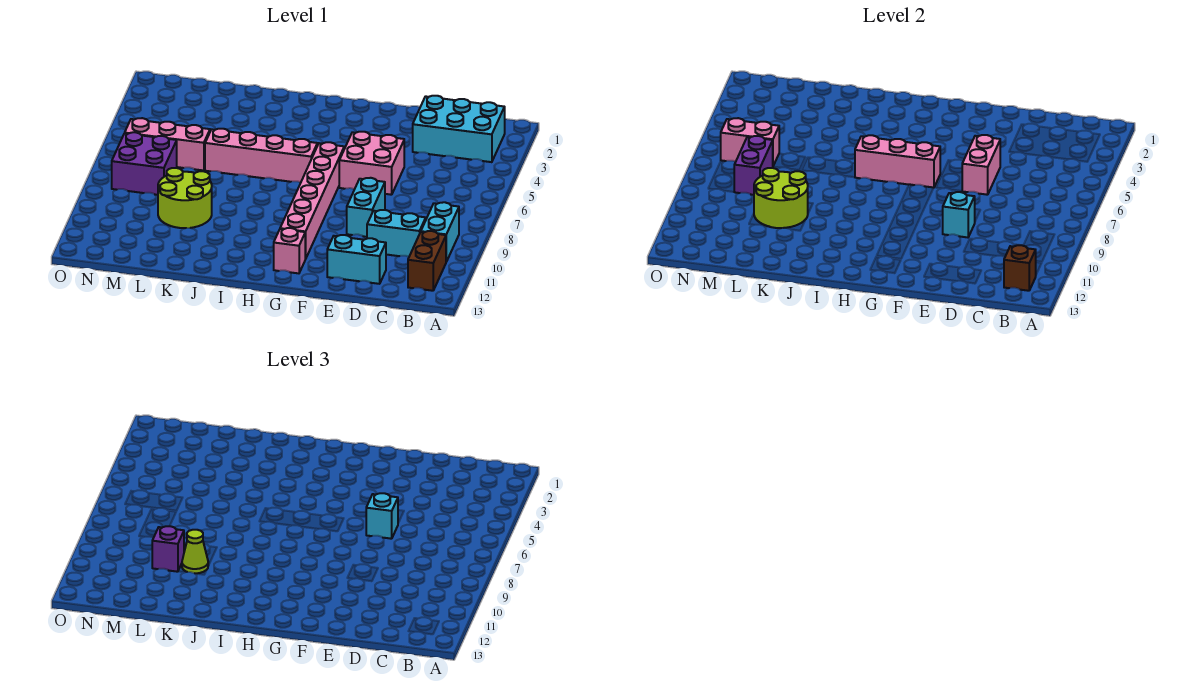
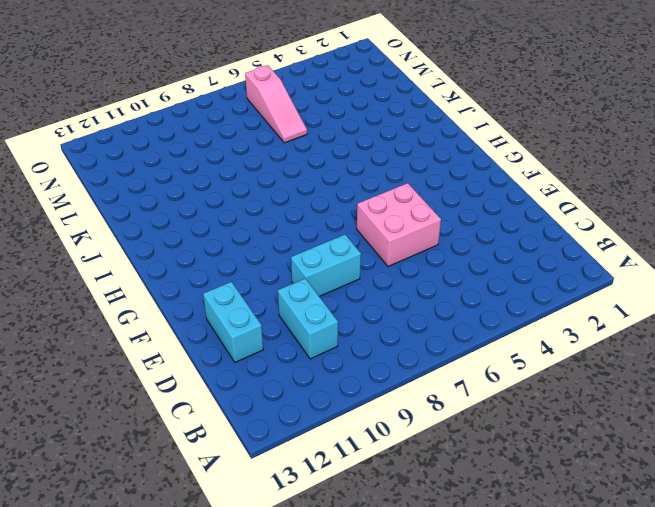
pink slope L6:N6 level 1 top N -> pink brick L6:N6 level 1
none -> cyan brick B2:D3 level 1
none -> cyan brick B9:B10 level 1
none -> brown brick B11:B12 level 1

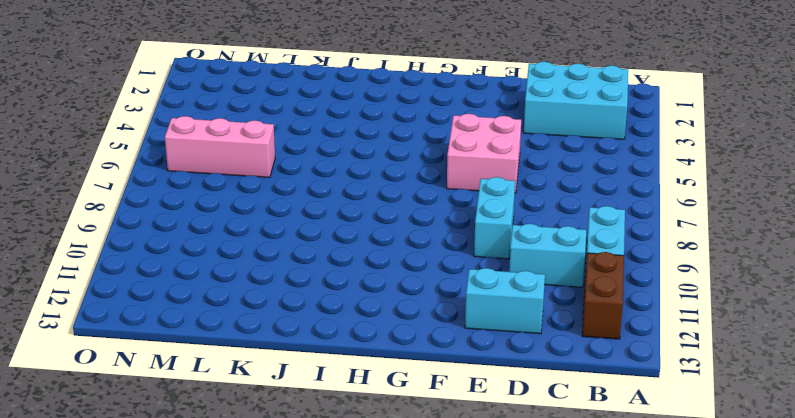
none -> pink brick G6:G11 level 1
none -> pink brick G12 level 1
none -> pink brick H6:K6 level 1

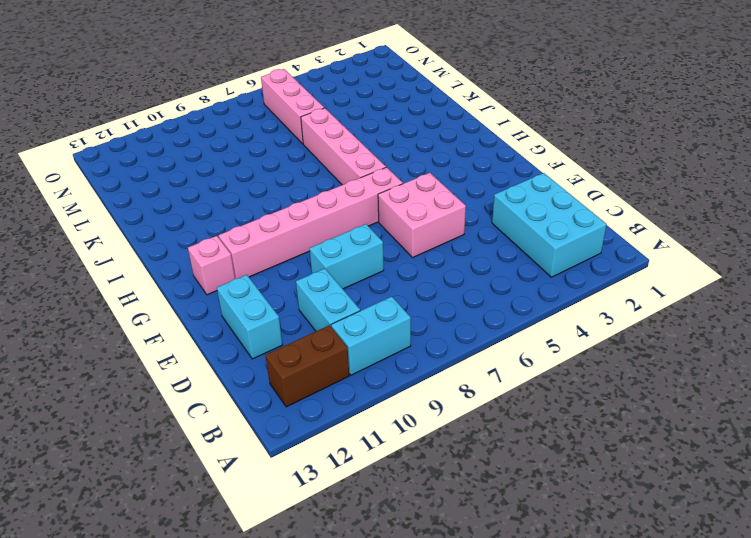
none -> lime round brick K9:L10 level 1
none -> purple brick M7:N8 level 1
none -> brown brick B12 level 2

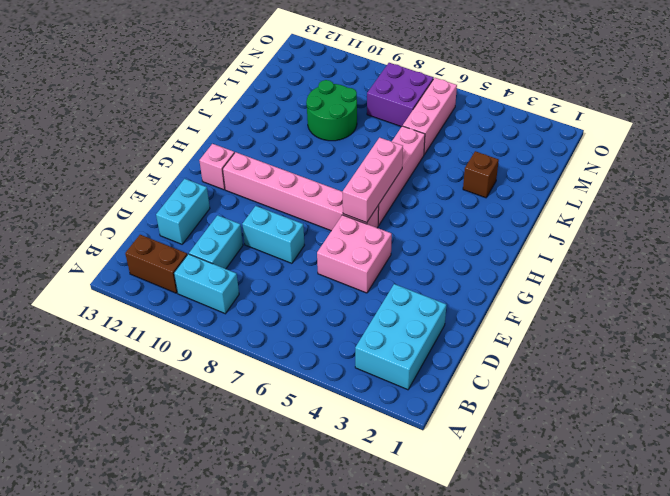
brown brick K3 level 1 -> brown brick B12 level 2
green round brick K9:L10 level 1 -> lime round brick K9:L10 level 1
none -> pink brick E5:E6 level 2
none -> cyan brick E9 level 2
none -> lime round brick K9:L10 level 2

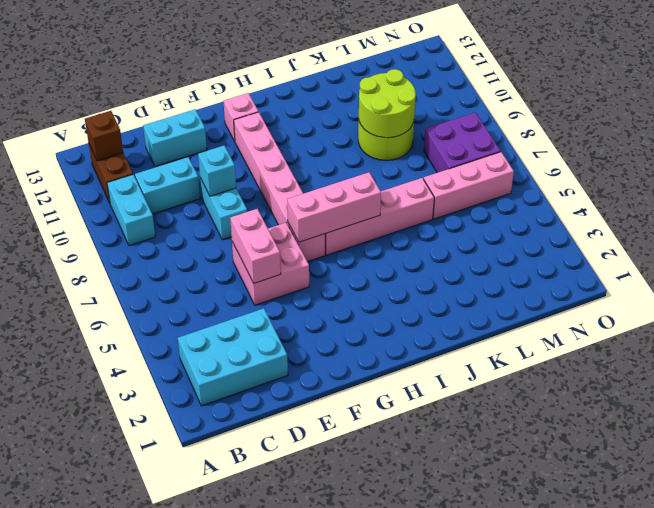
none -> pink brick M6:N6 level 2
none -> purple brick M7:M8 level 2
none -> cyan brick E6 level 3

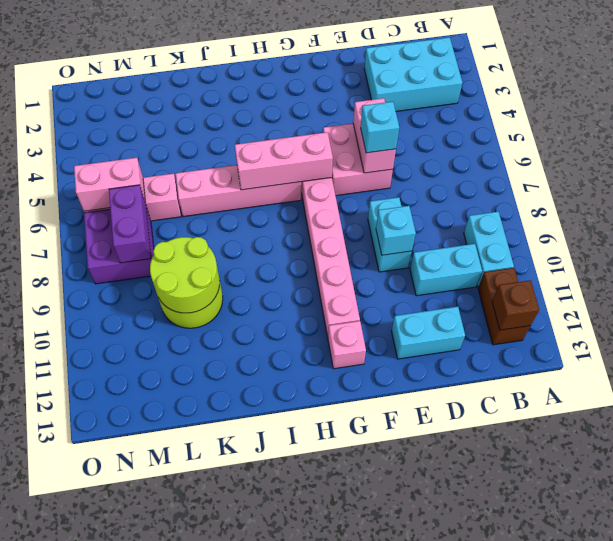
none -> lime cone K10 level 3
none -> purple brick L10 level 3

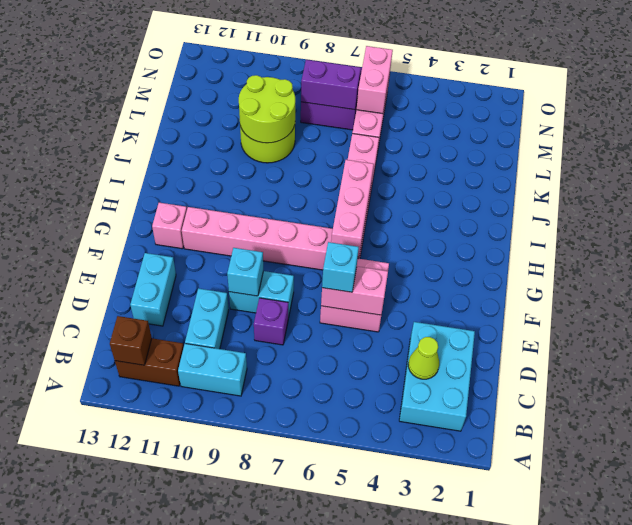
lime cone C3 level 2 -> lime cone K10 level 3
purple brick D8 level 1 -> purple brick L10 level 3

